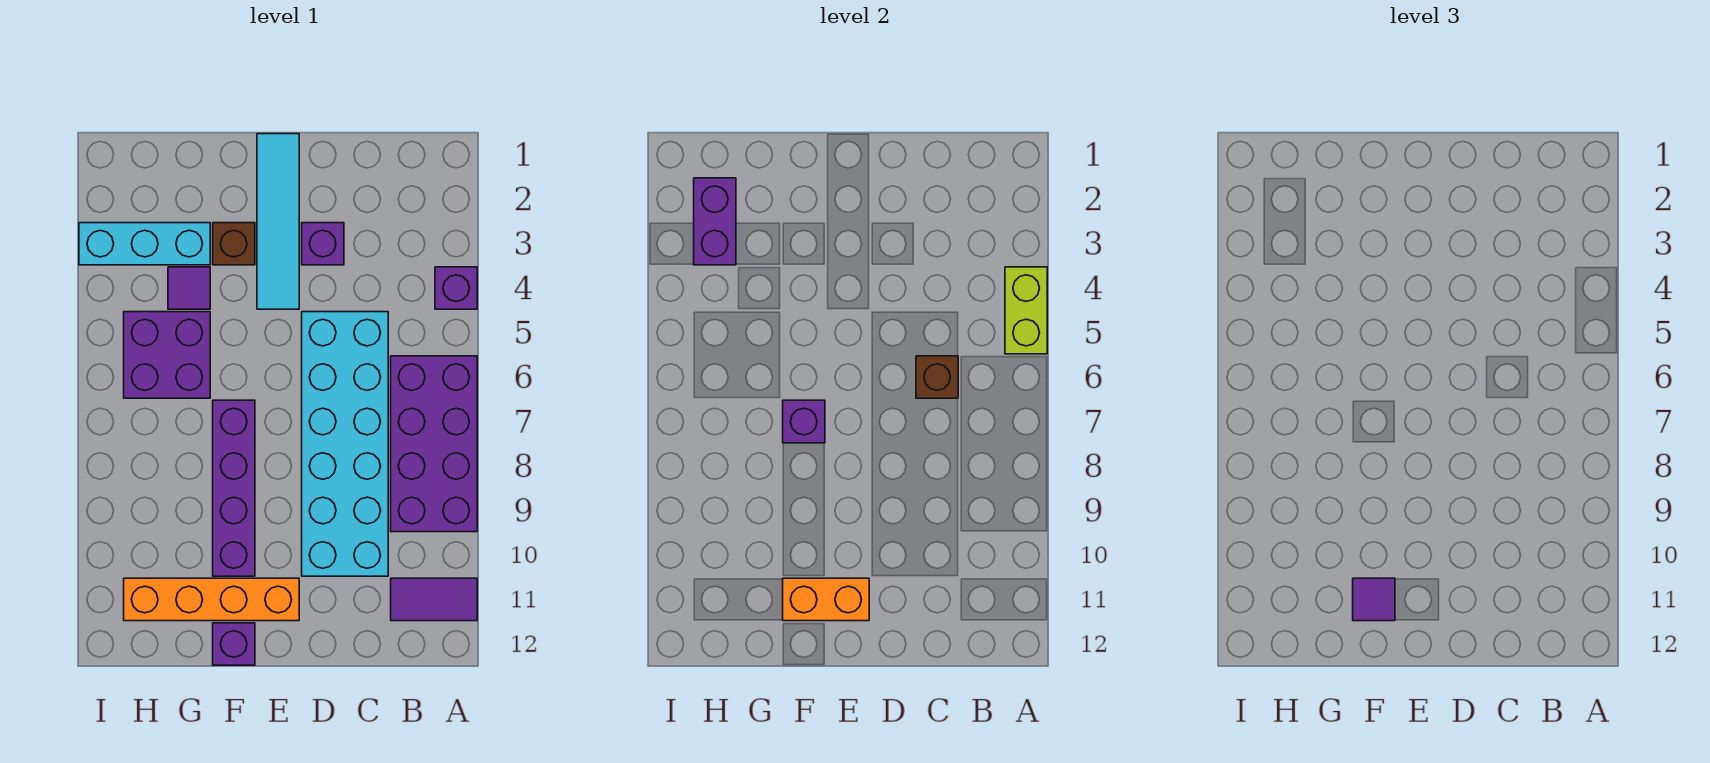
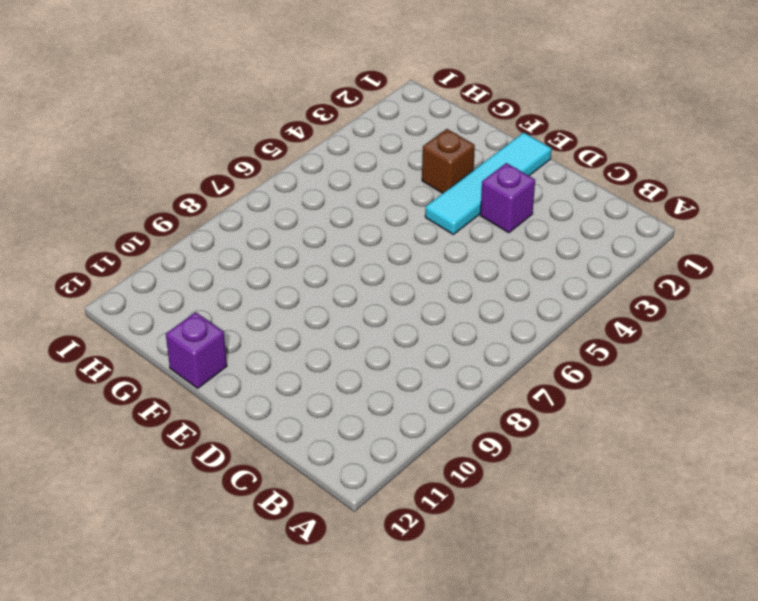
none -> purple brick A4 level 1
none -> purple brick A6:B9 level 1
none -> purple tile A11:B11 level 1

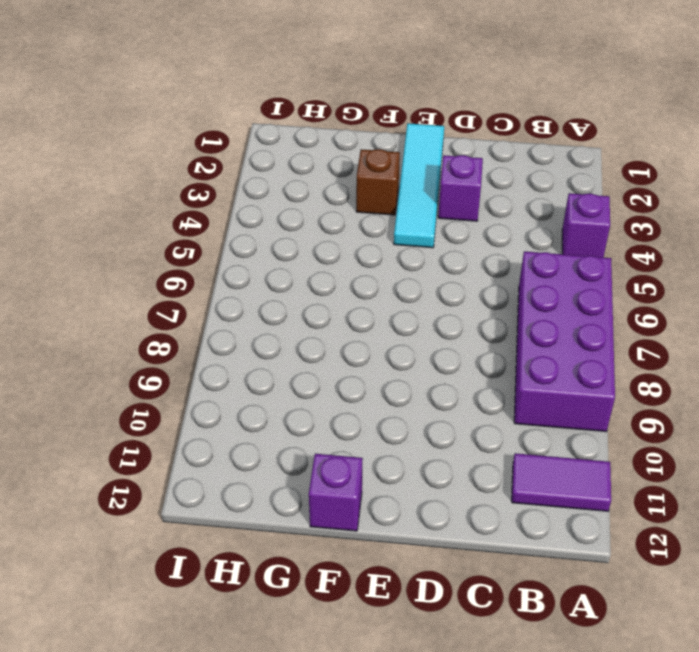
none -> cyan brick C5:D10 level 1
none -> orange brick E11:H11 level 1
none -> purple brick F7:F10 level 1

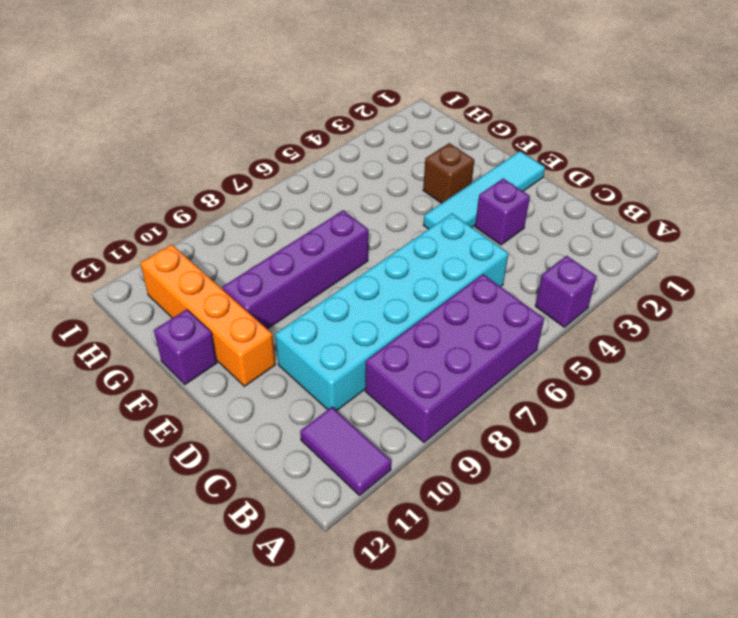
none -> cyan brick G3:I3 level 1
none -> purple tile G4 level 1
none -> purple brick G5:H6 level 1

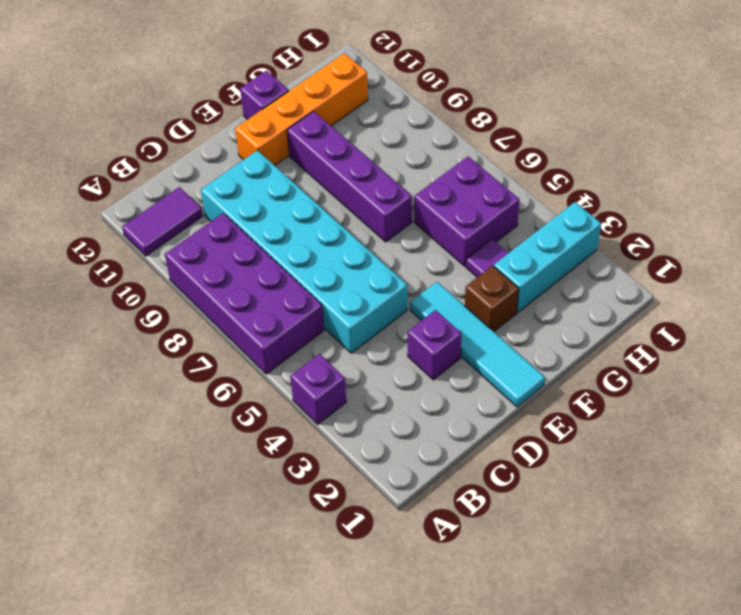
none -> lime brick A4:A5 level 2
none -> brown brick C6 level 2
none -> orange brick E11:F11 level 2

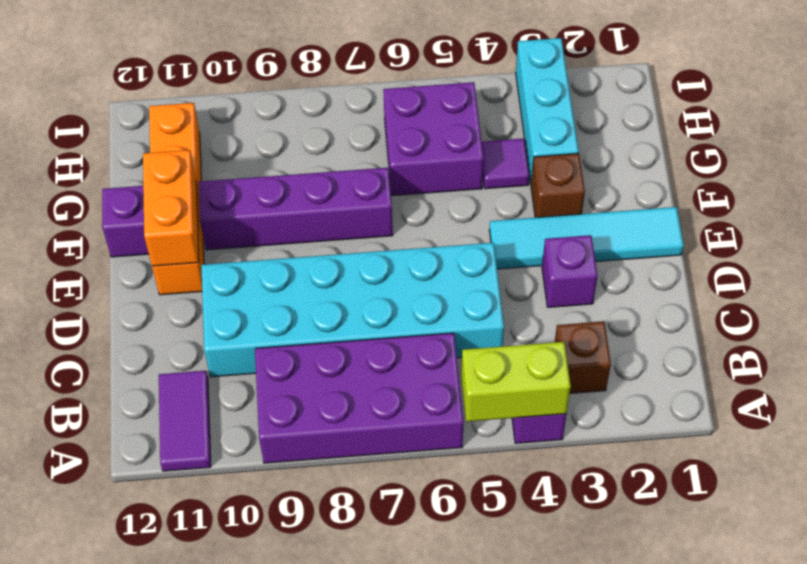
brown brick B3 level 1 -> brown brick C6 level 2
none -> purple brick F7 level 2
none -> purple brick H2:H3 level 2
none -> purple tile F11 level 3

